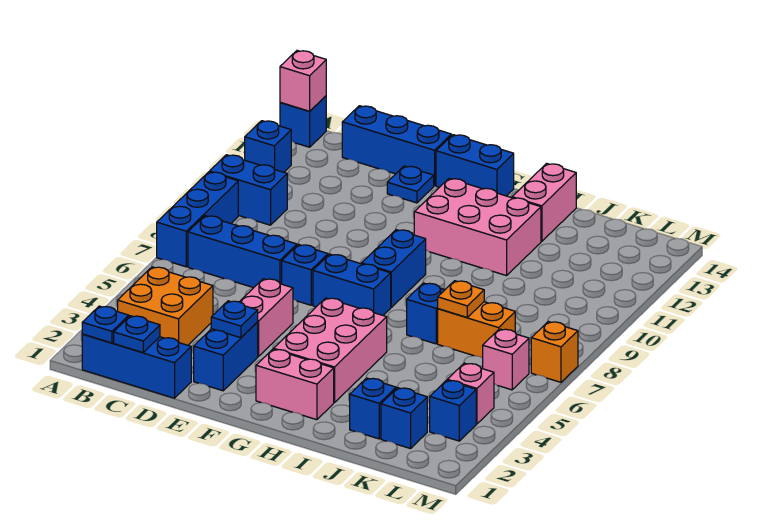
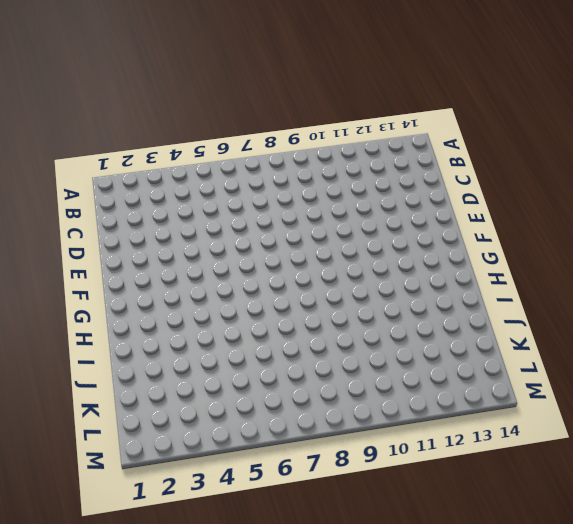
none -> blue brick A7:A9 level 1
none -> blue brick A10:B10 level 1
none -> blue brick A12 level 1
none -> blue brick A14 level 1

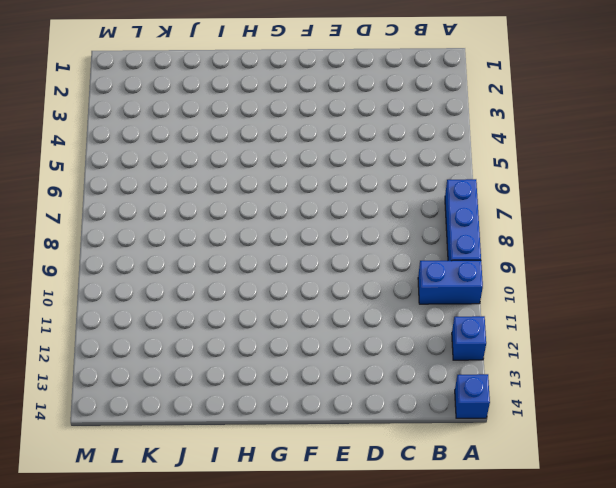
none -> blue brick B1:D1 level 1
none -> orange brick B3:C4 level 1
none -> blue brick B7:D7 level 1
none -> blue brick C14:E14 level 1

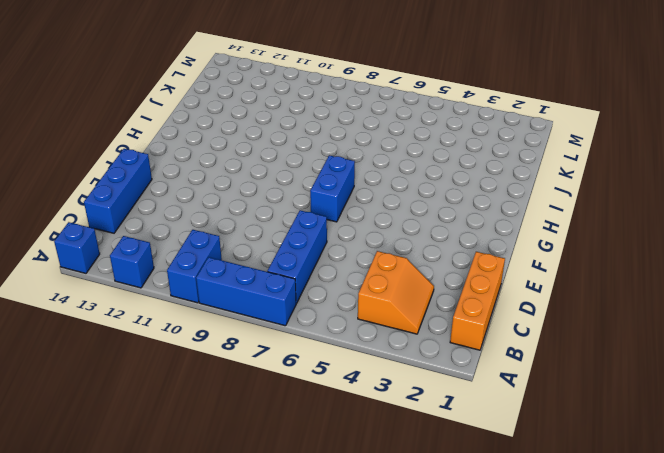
orange brick B1:D1 level 1 -> blue brick B1:D1 level 1
orange slope B3:C4 level 1 top 4 -> orange brick B3:C4 level 1
none -> blue brick E2:E3 level 1
none -> pink brick E4:E5 level 1
none -> blue brick E7 level 1
none -> blue plate E13 level 1

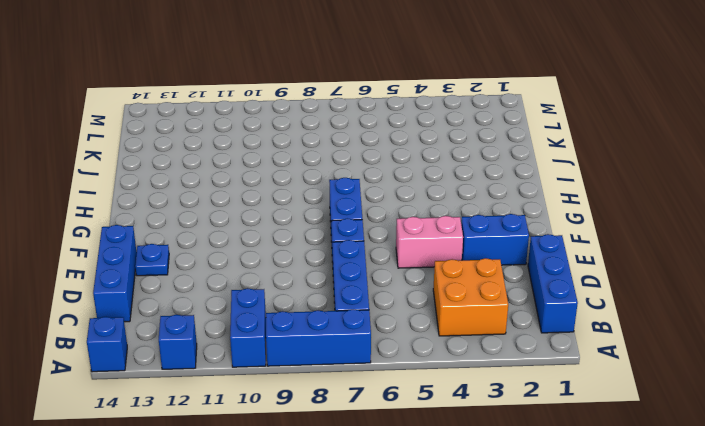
none -> blue brick F14:G14 level 1
none -> pink brick G2:H2 level 1
none -> pink brick G3:H5 level 1
none -> blue brick G8:G9 level 1

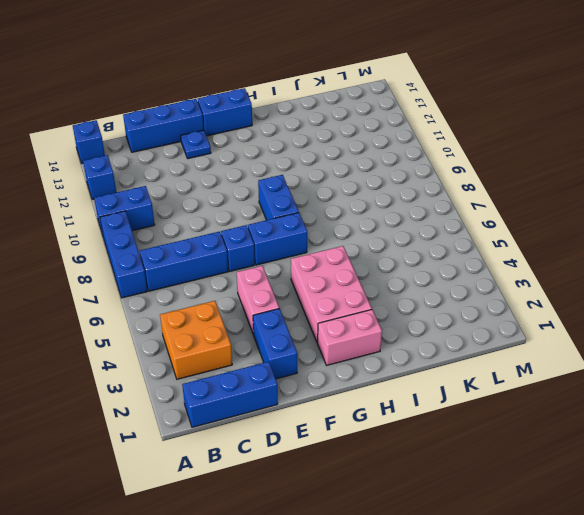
none -> pink brick G11:I12 level 1
none -> blue brick I7 level 1
none -> pink brick I13:I14 level 1
none -> blue brick J2 level 1

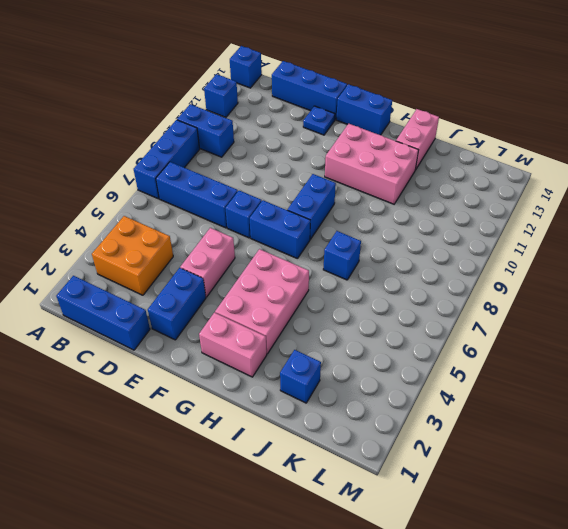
none -> orange brick J7:K7 level 1
none -> blue brick K2 level 1
none -> blue brick L3 level 1
none -> pink brick L4 level 1

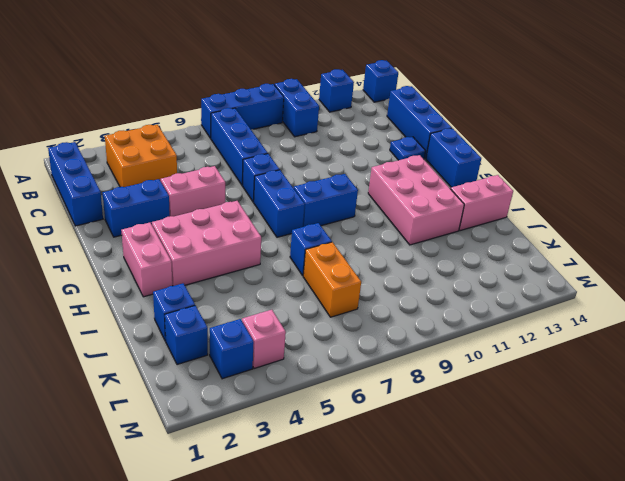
none -> pink brick L6 level 1
none -> orange brick M7 level 1
none -> pink brick A14 level 2
none -> blue plate B1 level 2

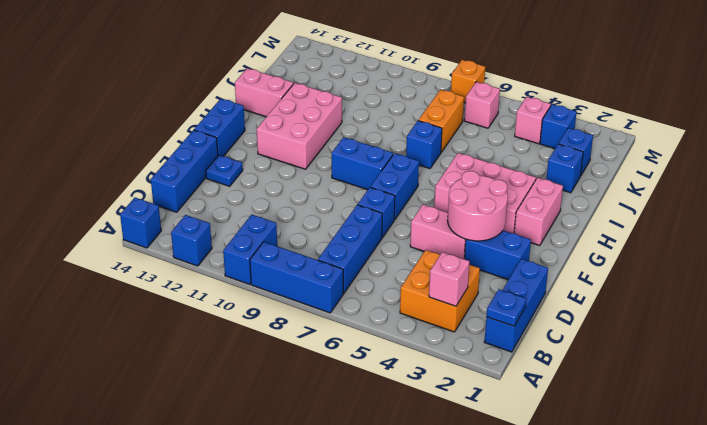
pink brick B3 level 2 -> pink brick A14 level 2
pink round brick E3:F4 level 2 -> blue plate E3 level 2
none -> blue plate C1 level 2
none -> orange plate J7 level 2

